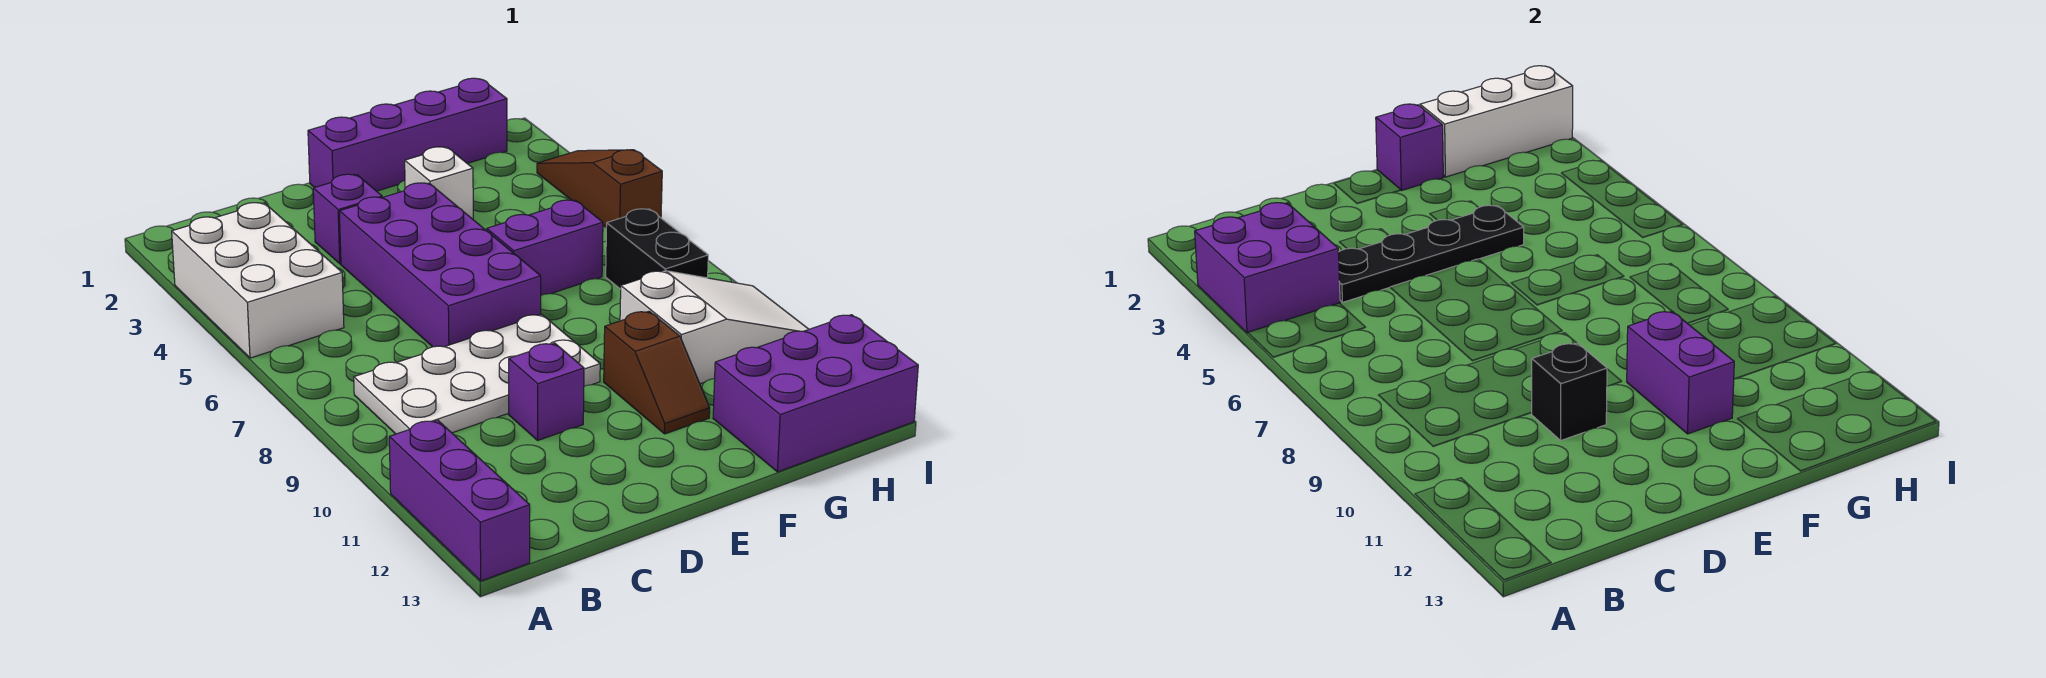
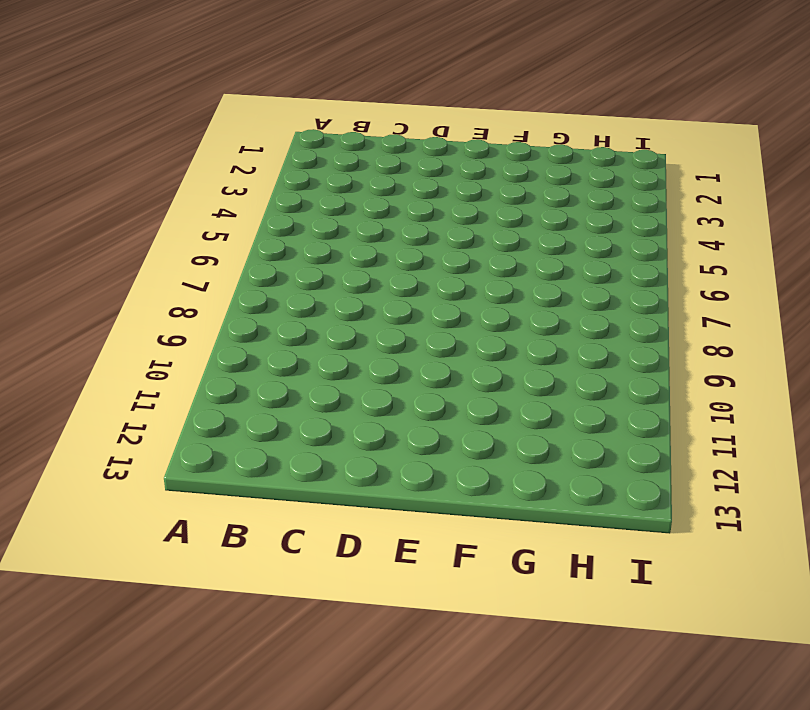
none -> white brick A3:B5 level 1
none -> purple brick A11:A13 level 1
none -> white plate B8:E9 level 1

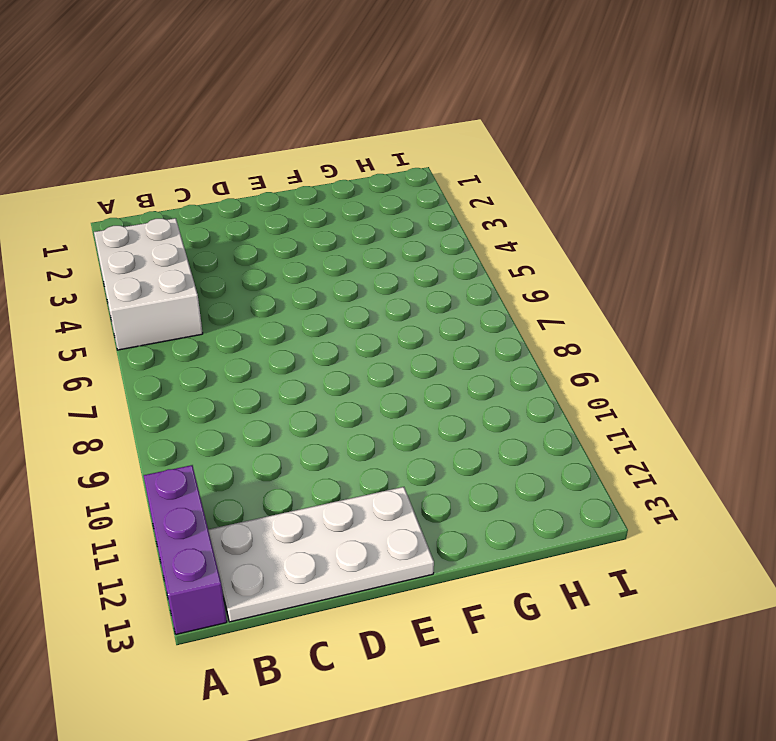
white plate B12:E13 level 1 -> white plate B8:E9 level 1
none -> purple brick D3 level 1
none -> purple brick D4:E7 level 1
none -> purple brick D10 level 1

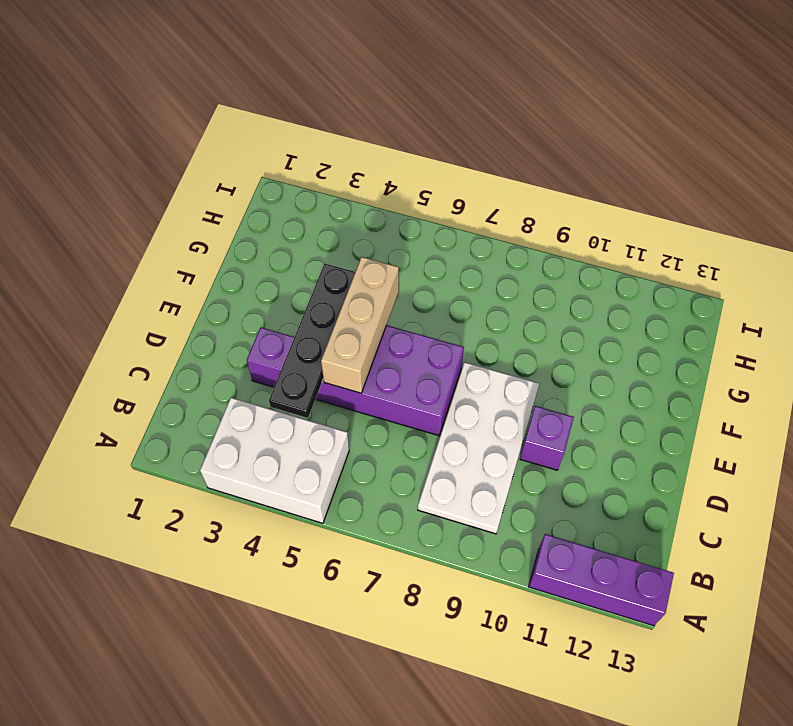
tan brick D5:F5 level 2 -> none
none -> purple brick E1:H1 level 1
none -> white brick F3 level 1
none -> purple brick F6:G6 level 1

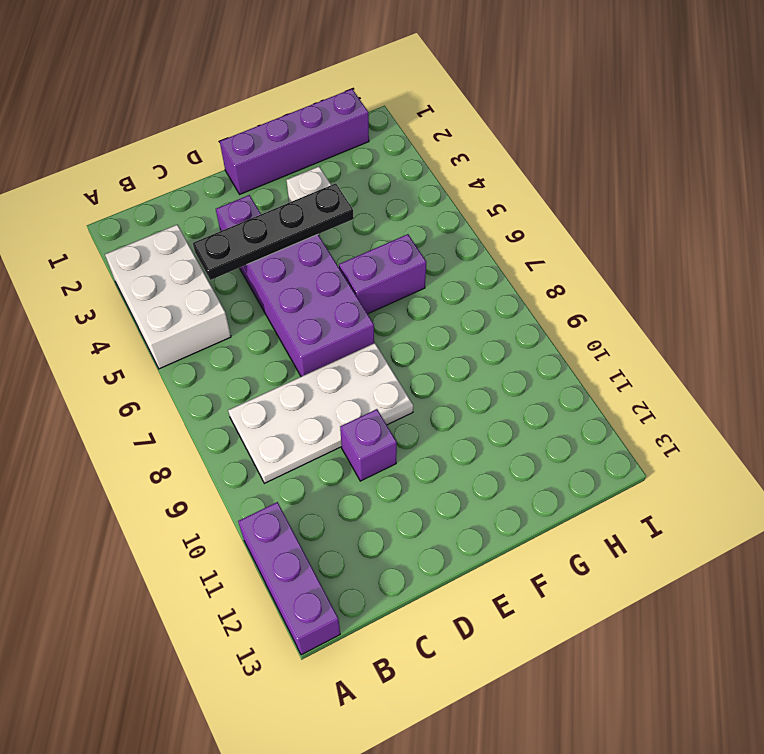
none -> brown slope F10:F11 level 1 top 10
none -> white slope G9:I10 level 1 top G
none -> purple brick G12:I13 level 1

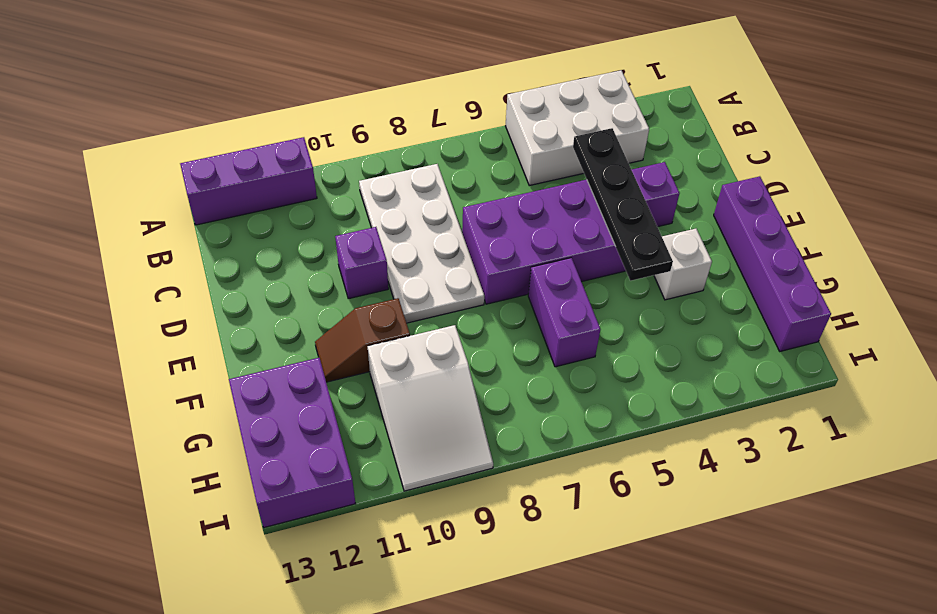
none -> black brick H7:H8 level 1
none -> brown slope I3:I5 level 1 top 5
none -> purple brick A3:B4 level 2

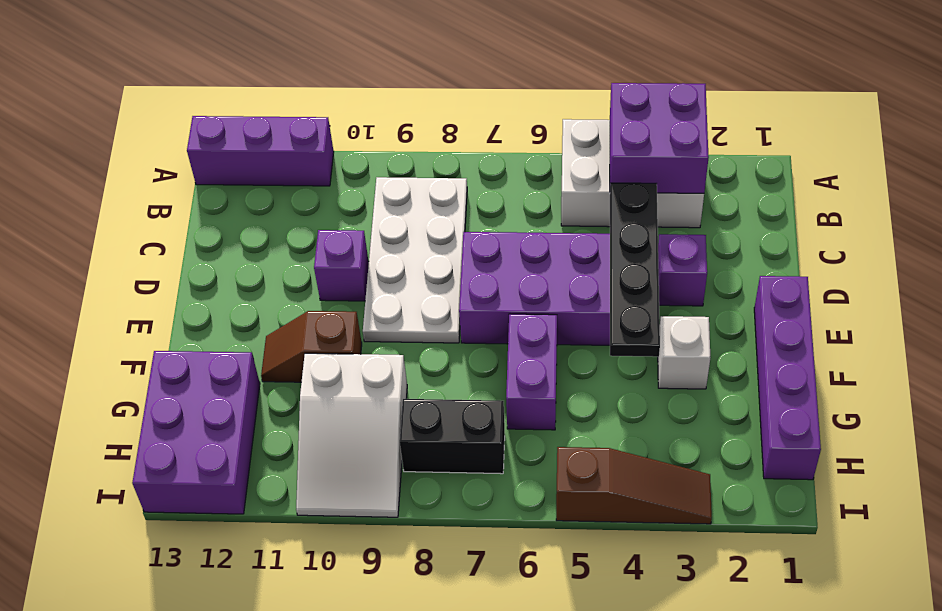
none -> black brick D10 level 2
none -> purple brick F1 level 2
none -> purple brick F10:F11 level 2

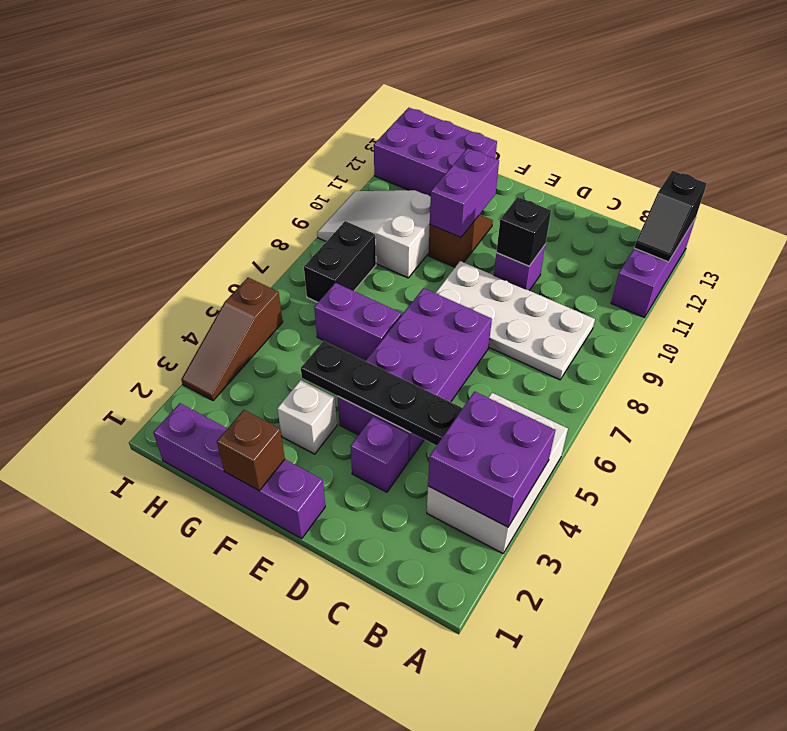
black slope A12:A13 level 2 top 13 -> none
brown brick F1 level 2 -> purple brick F1 level 2
none -> white brick G1:I1 level 2

